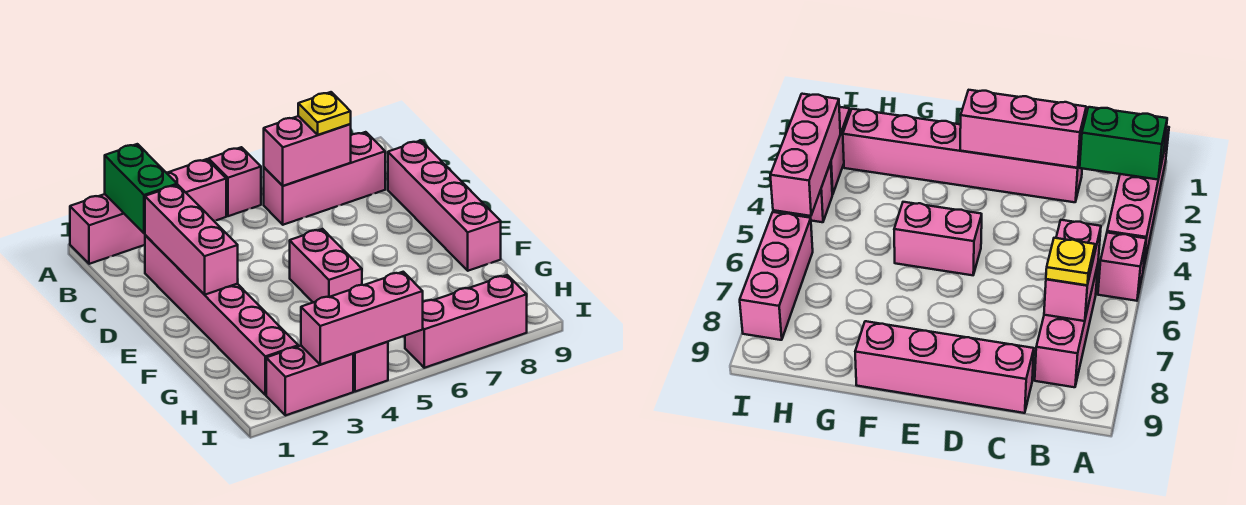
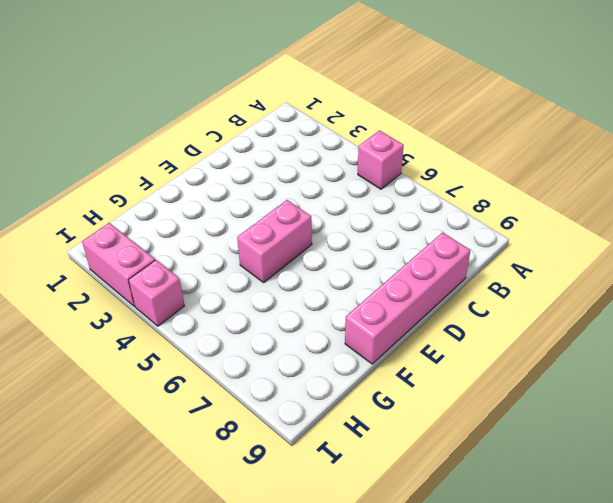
none -> pink brick A1:A4 level 1
none -> pink brick B6:B8 level 1
none -> pink brick C2:H2 level 1

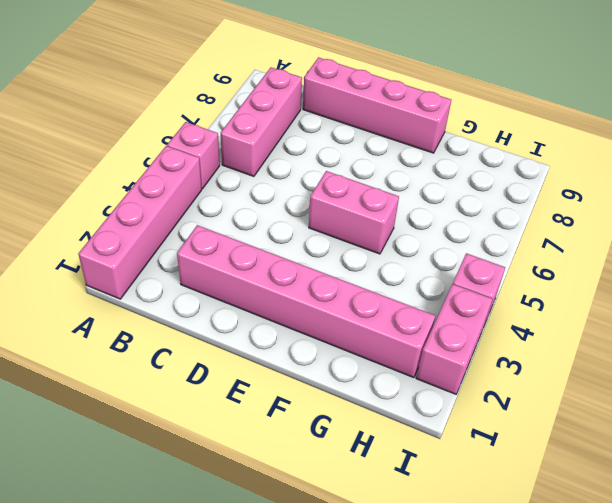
none -> pink brick I6:I8 level 1
none -> green brick A2:B2 level 2
none -> pink brick B6:B7 level 2

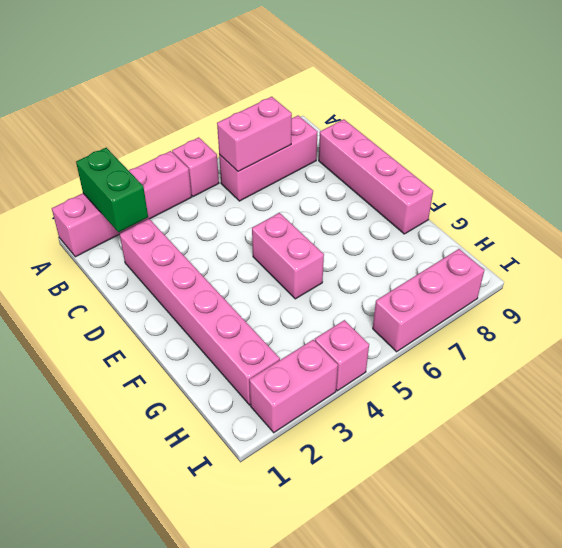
none -> pink brick C2:E2 level 2
none -> pink brick I3:I5 level 2
none -> yellow plate B7 level 3

